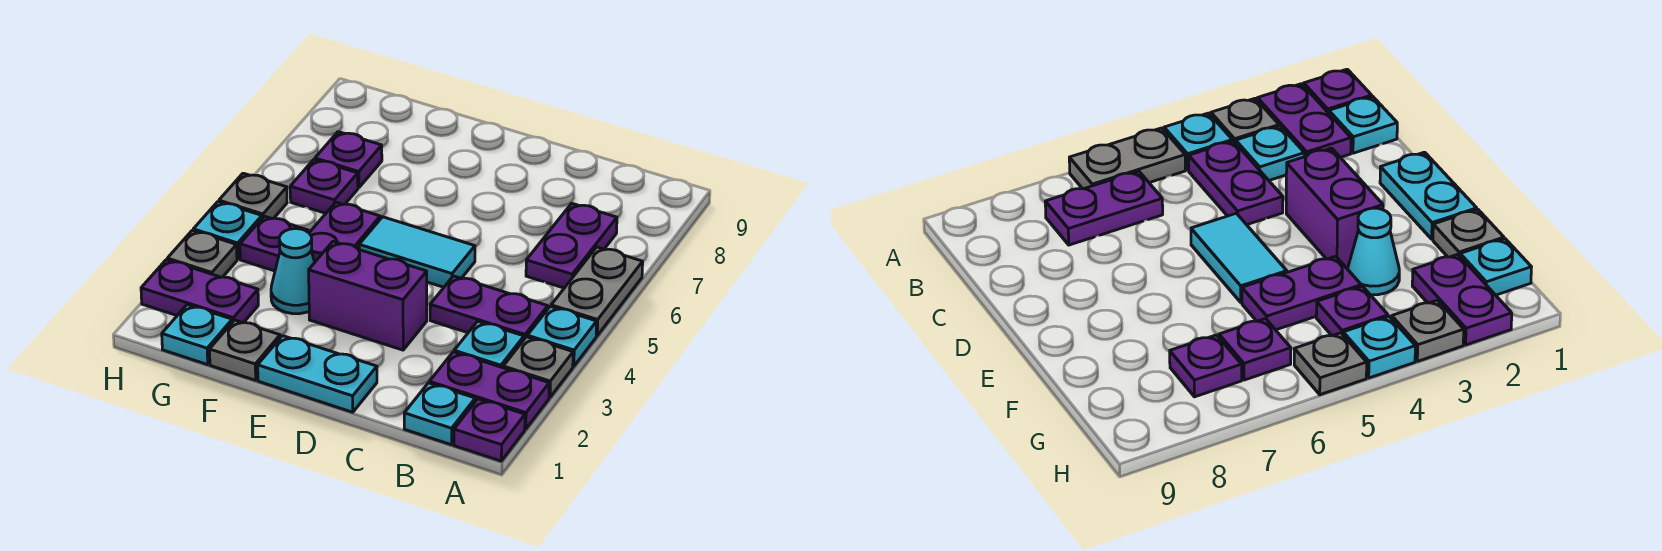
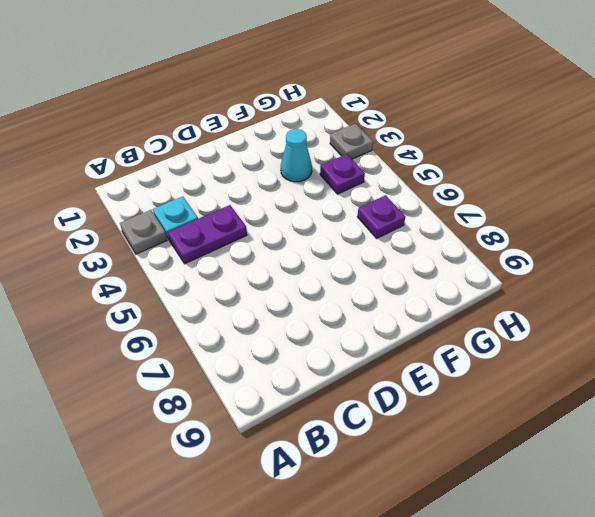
none -> purple plate A1 level 1
none -> purple plate A2:B2 level 1
none -> cyan plate A4 level 1

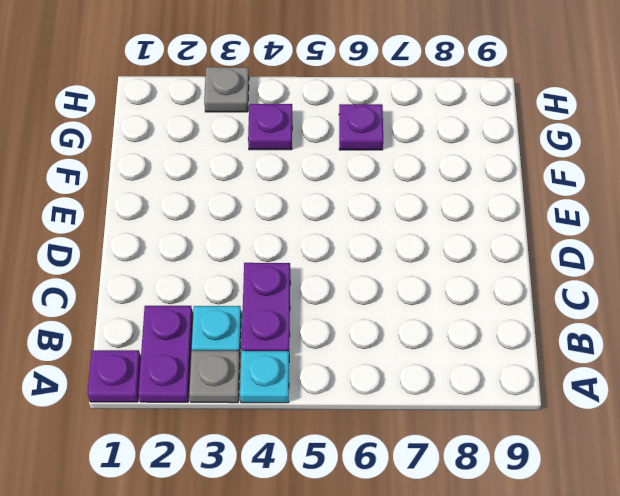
none -> grey plate A5:A6 level 1
none -> cyan plate B1 level 1
none -> purple plate B6:B7 level 1

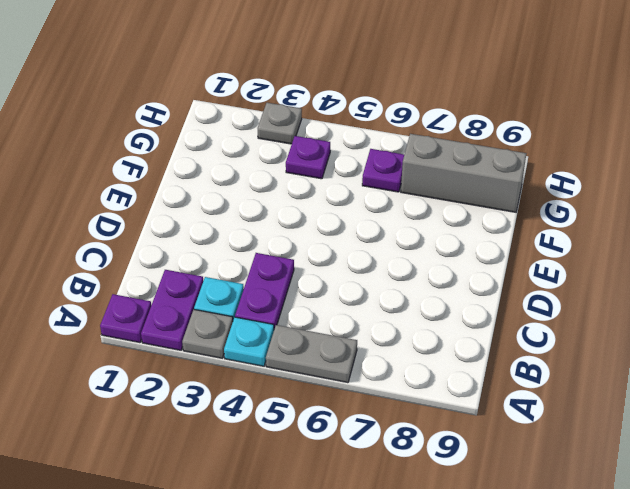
grey brick G7:G9 level 1 -> purple plate G7 level 1
none -> cyan plate B1 level 1
none -> purple plate B6:B7 level 1
none -> cyan plate D1:E1 level 1

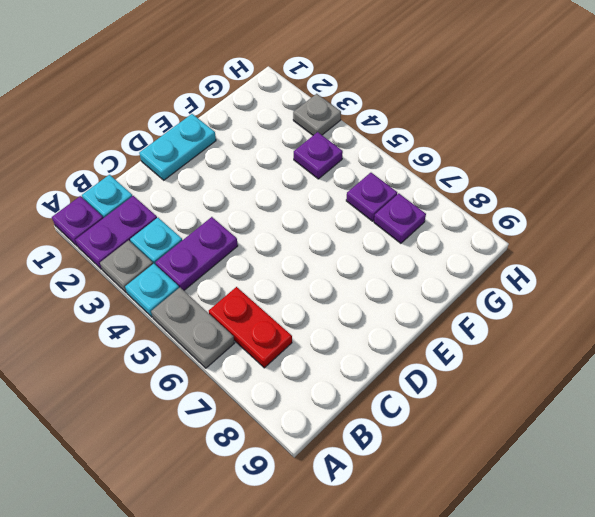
red plate B6:B7 level 1 -> purple plate B6:B7 level 1
none -> purple brick D3:E3 level 1
none -> cyan tile D5:E5 level 1
none -> grey plate F1 level 1

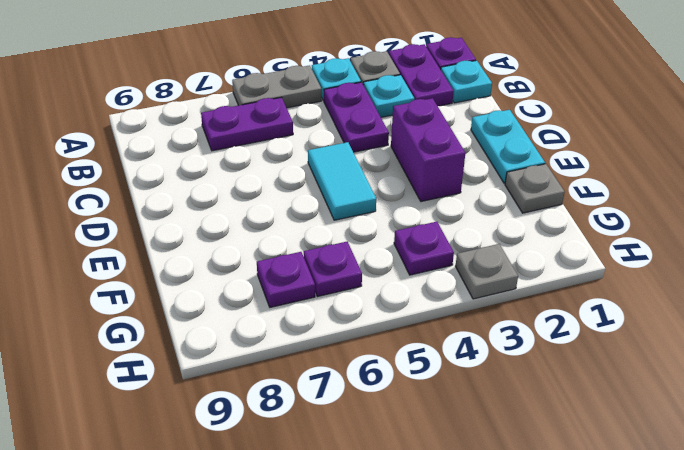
none -> cyan cone F3 level 1
none -> purple plate F4:F5 level 1
none -> cyan plate G1 level 1

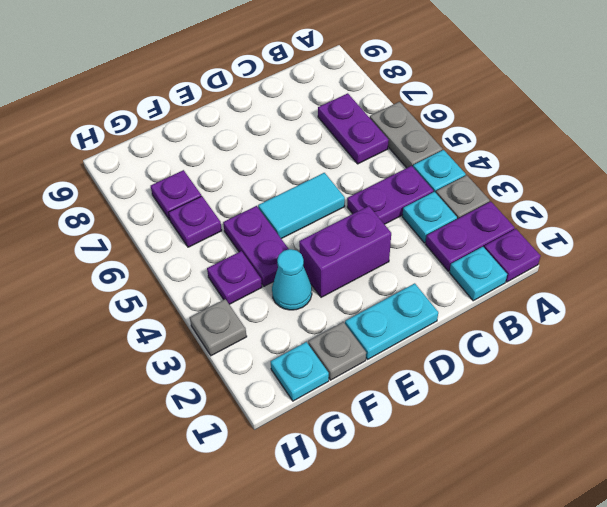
none -> purple plate G2:H2 level 1
none -> cyan plate H4 level 1
none -> grey plate H5 level 1

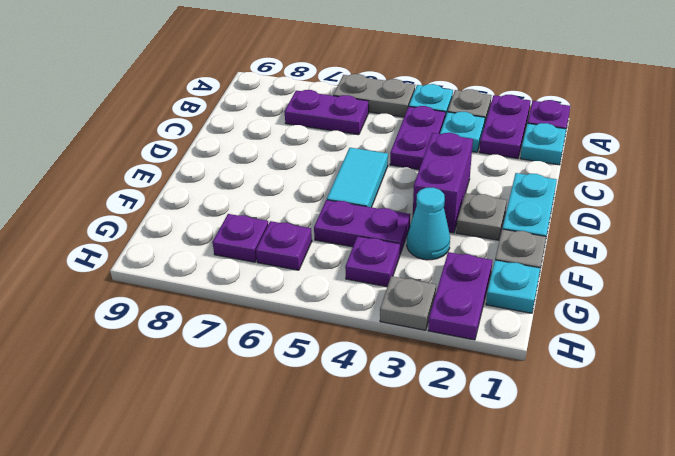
grey plate E2 level 1 -> grey plate H5 level 1
none -> cyan plate H4 level 1

